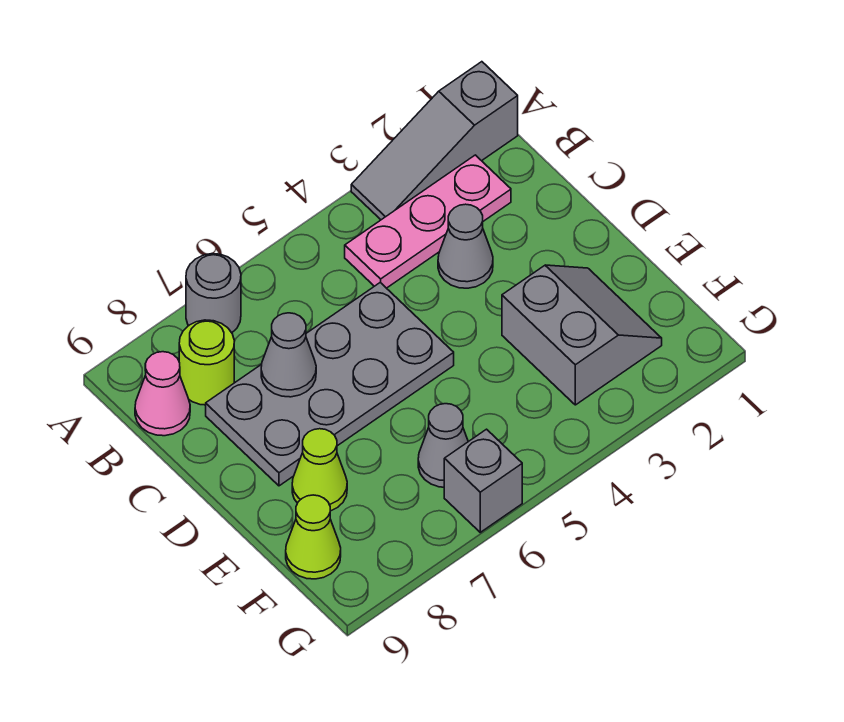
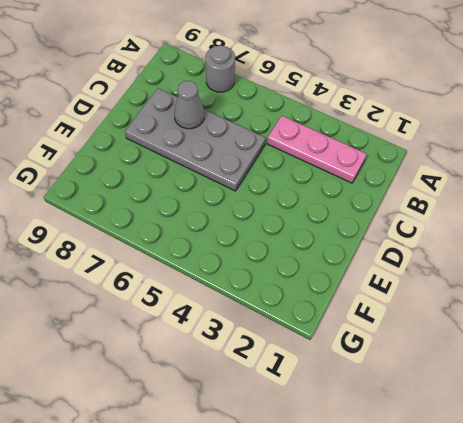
none -> grey slope A1:A3 level 1 top 1
none -> lime round brick B8 level 1
none -> pink cone B9 level 1

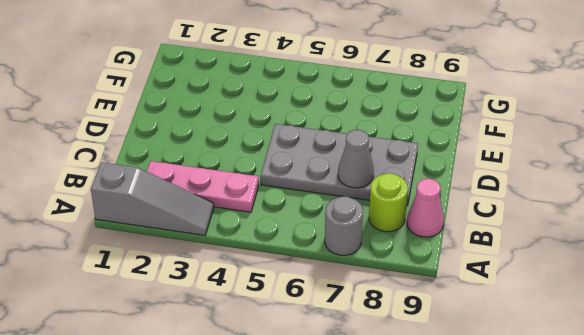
none -> grey cone C3 level 1
none -> grey slope E2:F3 level 1 top 3
none -> lime cone E8 level 1

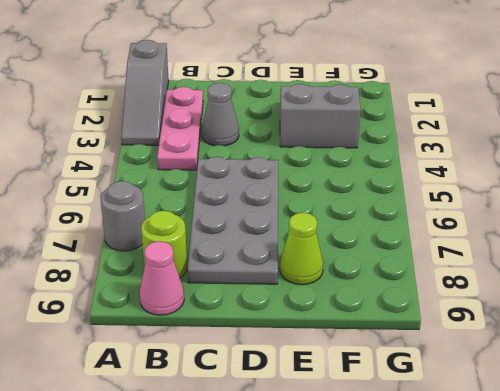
none -> grey cone F6 level 1
none -> lime cone F9 level 1
none -> grey brick G6 level 1

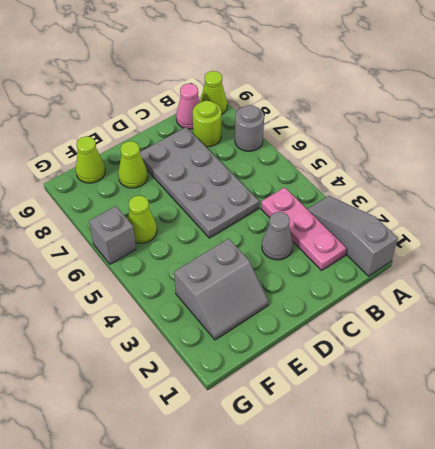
lime cone A9 level 1 -> none
lime cone F6 level 1 -> grey cone F6 level 1
none -> grey cone C7 level 2

